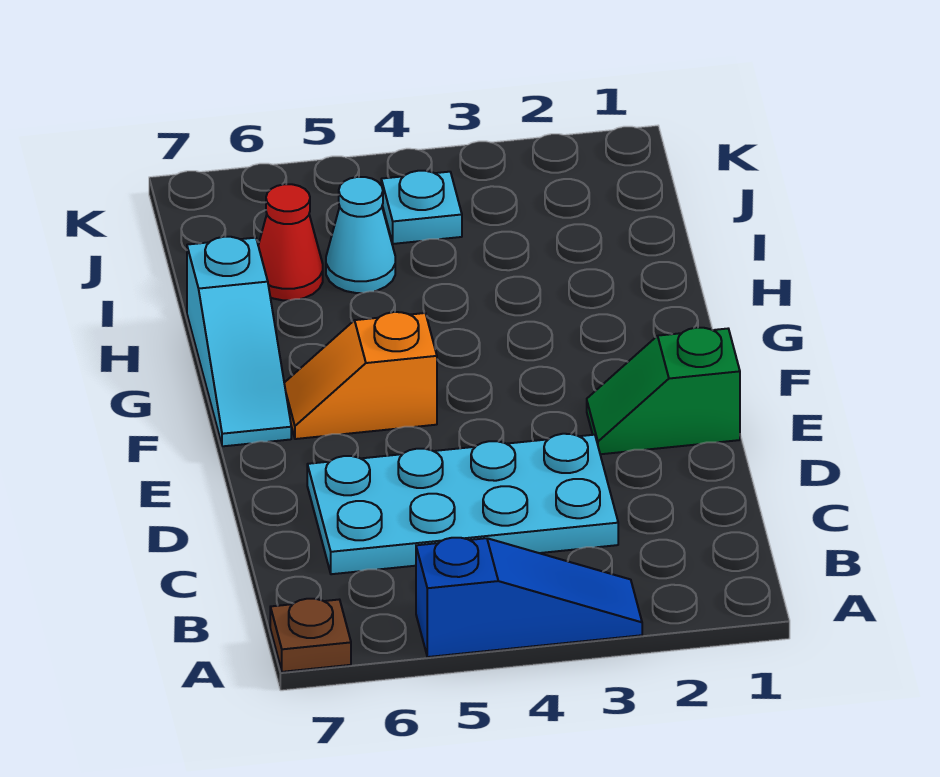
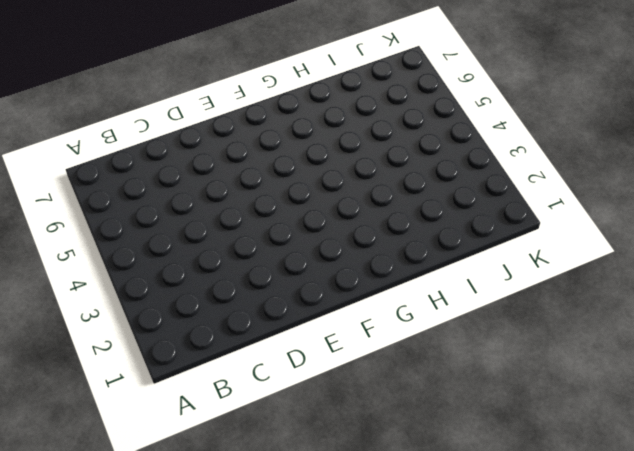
none -> blue slope A3:A5 level 1 top 5
none -> brown plate A7 level 1

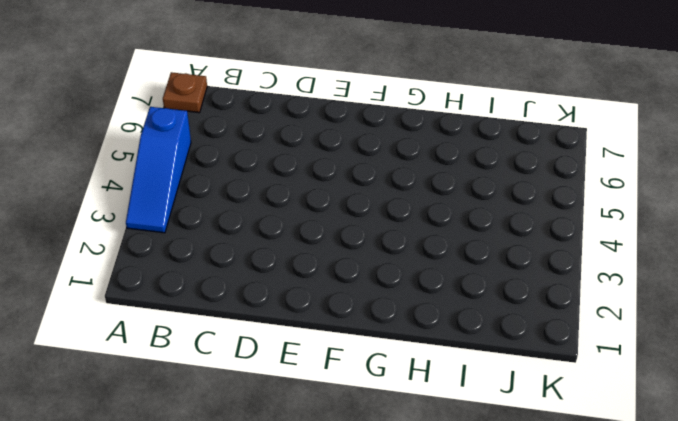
none -> cyan plate C3:D6 level 1
none -> green slope E1:E2 level 1 top 1

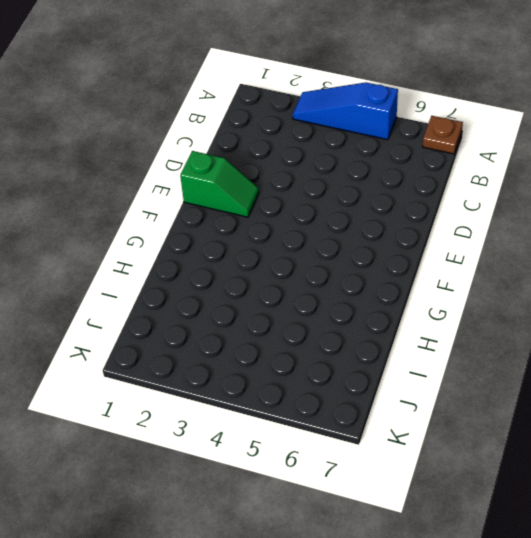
none -> cyan plate C3:D6 level 1
none -> orange slope F5:F6 level 1 top 5

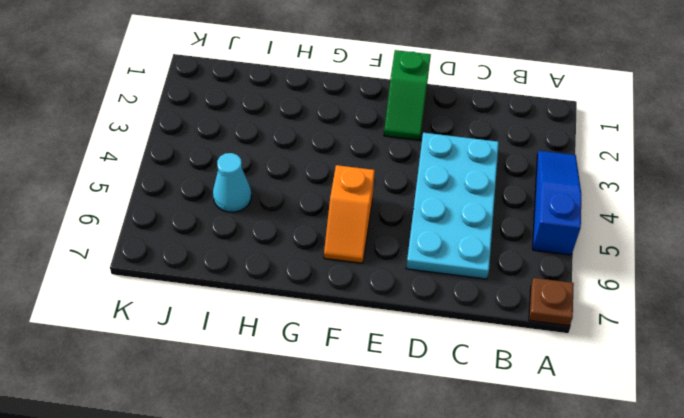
none -> cyan slope F7:H7 level 1 top H
none -> red cone I6 level 1

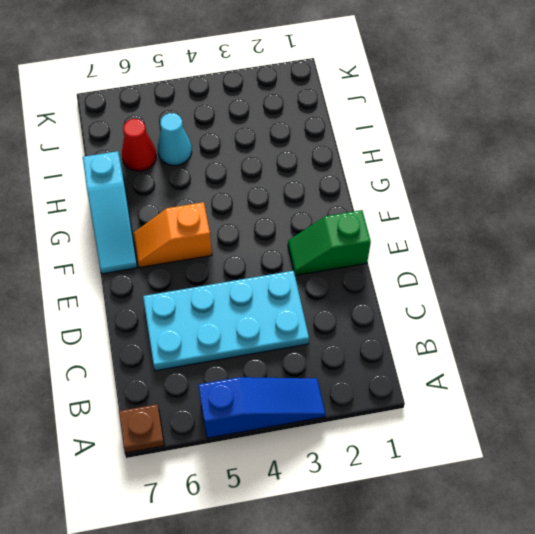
none -> cyan plate J4 level 1

